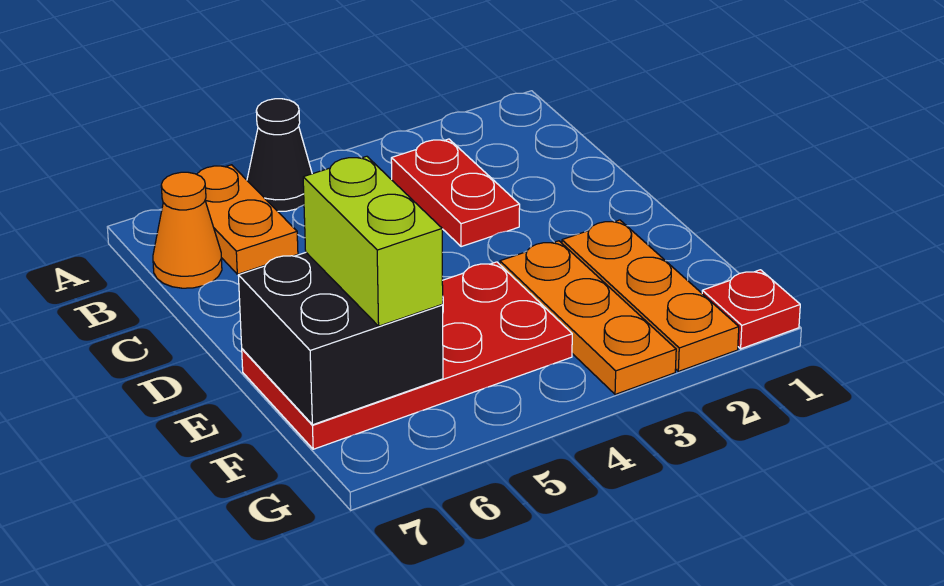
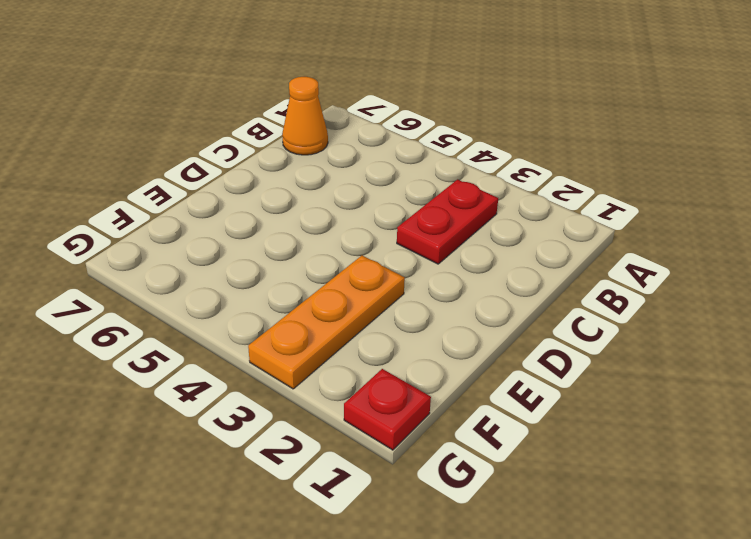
none -> black cone A5 level 1
none -> orange plate A6:B6 level 1

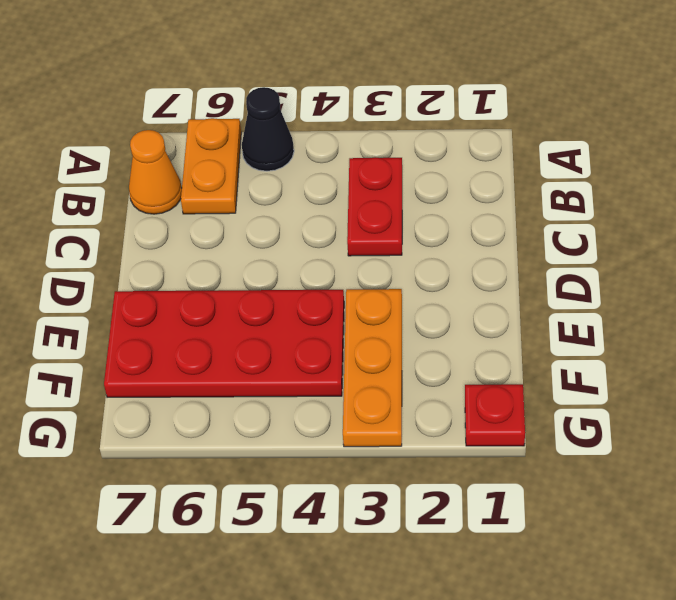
none -> orange plate E2:G2 level 1
none -> black brick E6:F7 level 2

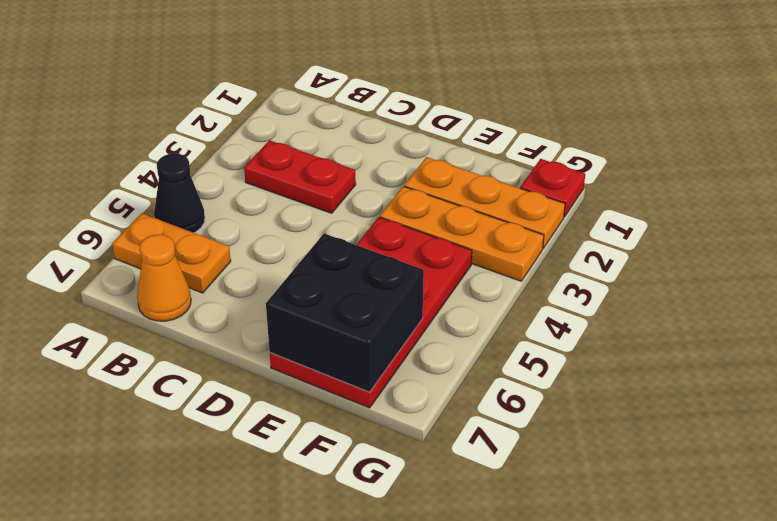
none -> lime brick E6:F6 level 3

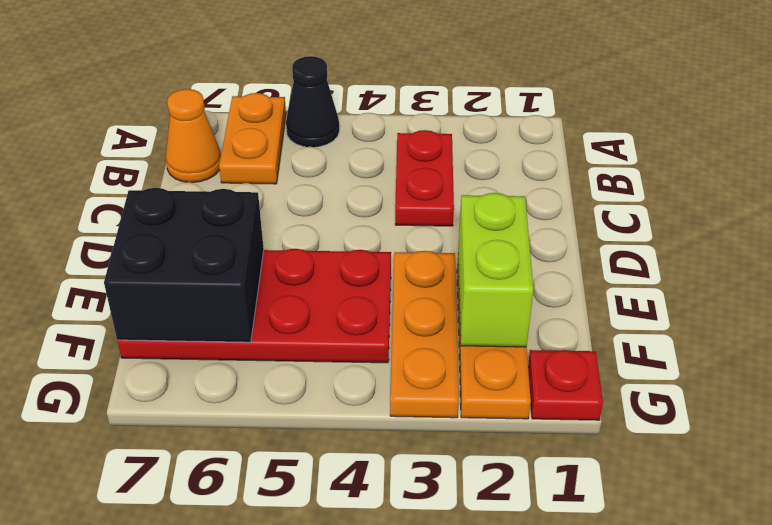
lime brick E2:F2 level 2 -> lime brick E6:F6 level 3

